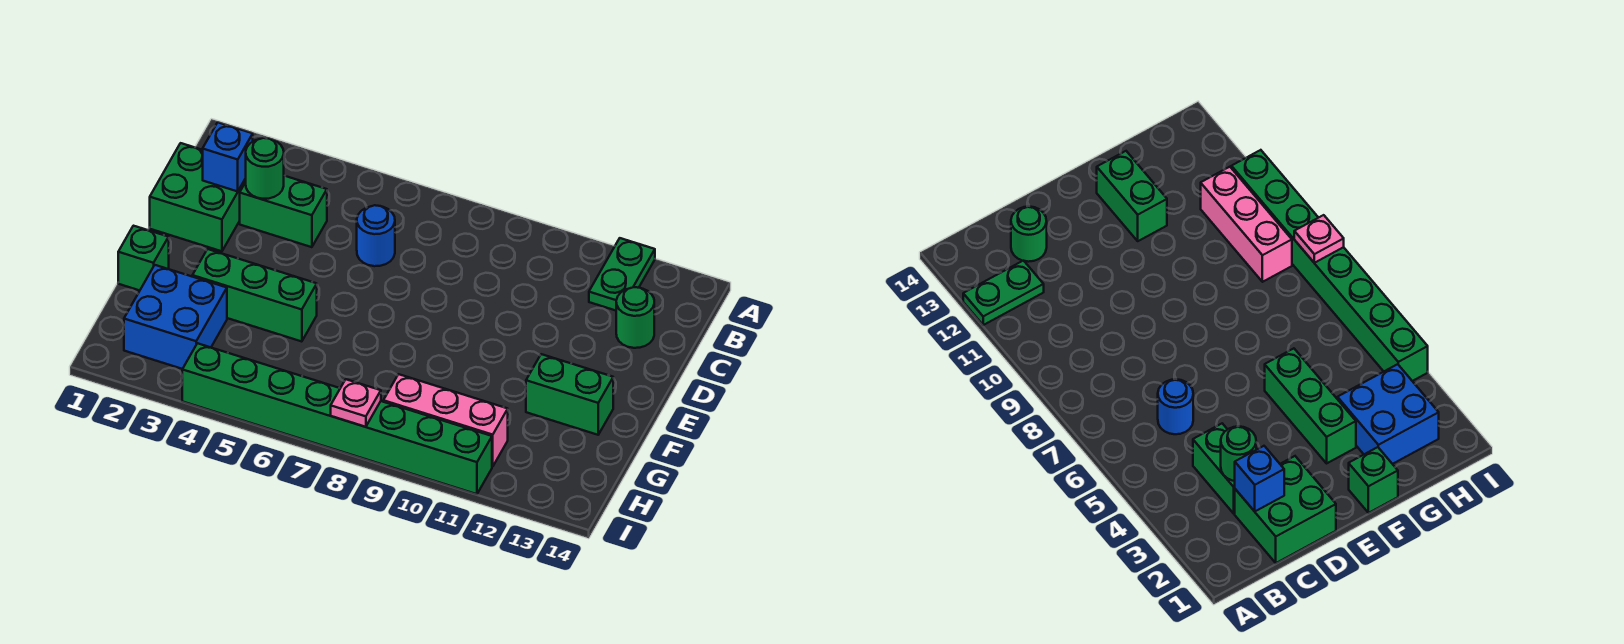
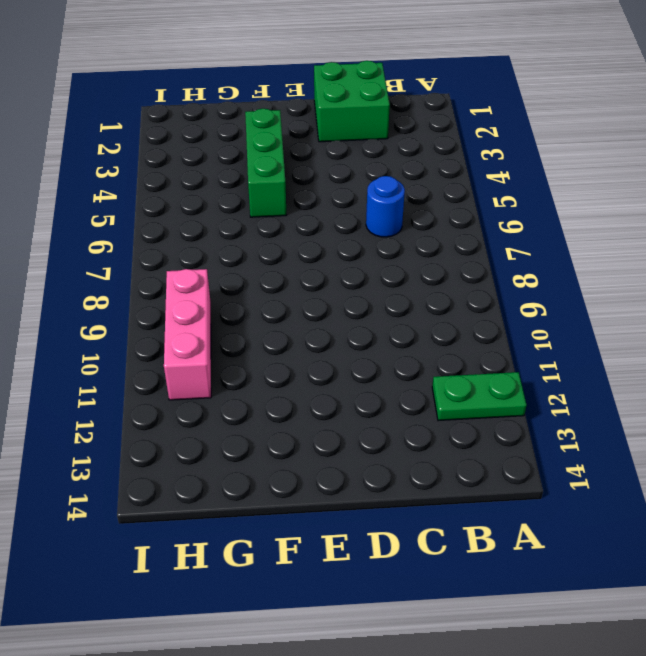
none -> green brick C3:C4 level 1
none -> green round brick C13 level 1
none -> green brick F1 level 1

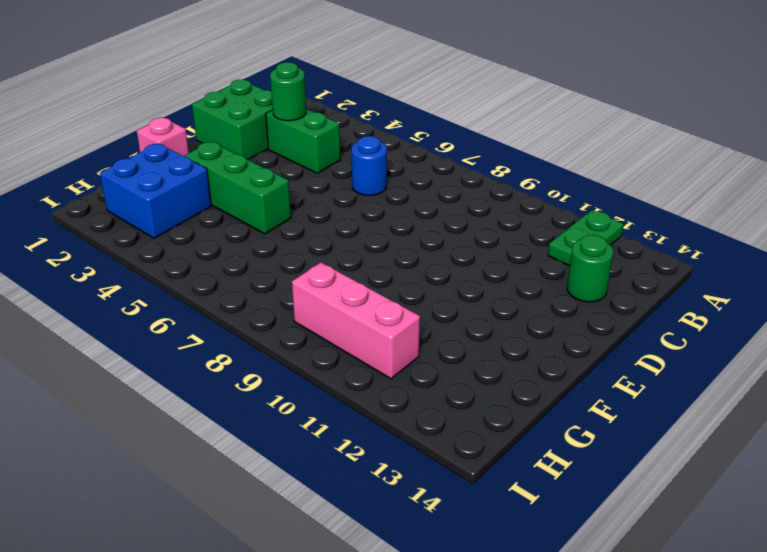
pink brick F1 level 1 -> green brick F1 level 1
none -> green brick F12:F13 level 1
none -> green brick I4:I11 level 1
none -> blue brick C2 level 2

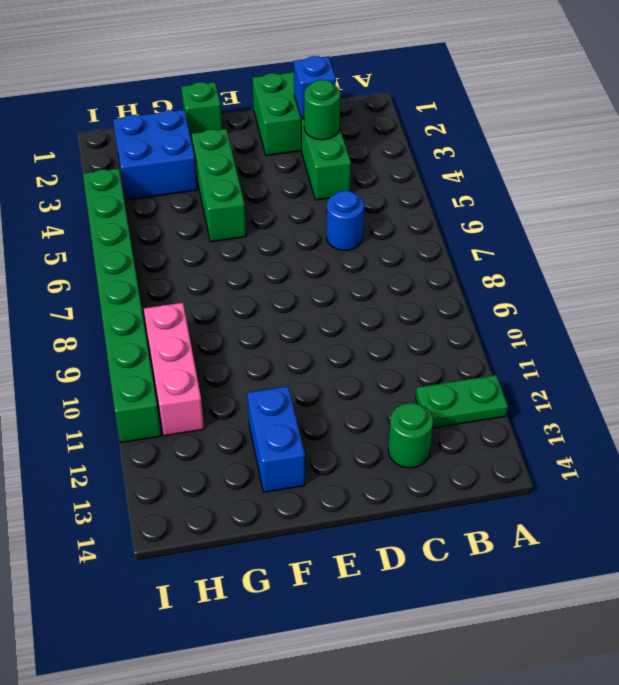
blue brick F12:F13 level 1 -> green brick F12:F13 level 1
none -> pink plate I8 level 2

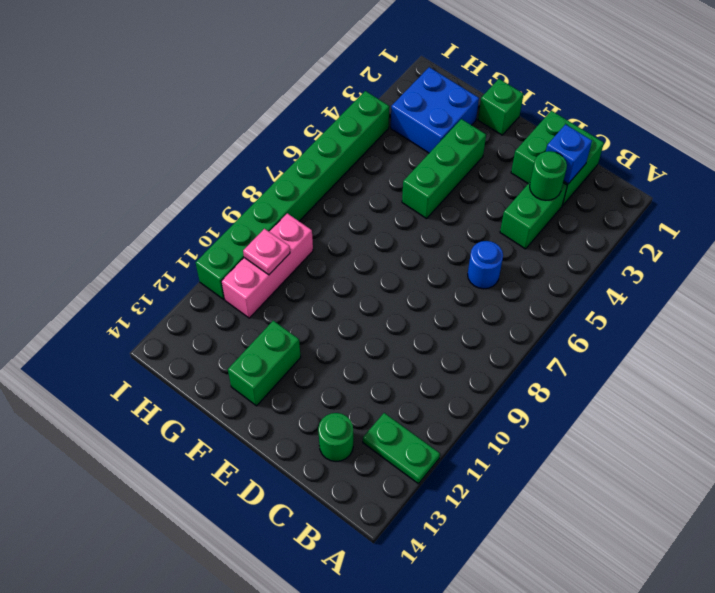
pink plate H10 level 2 -> pink plate I8 level 2

